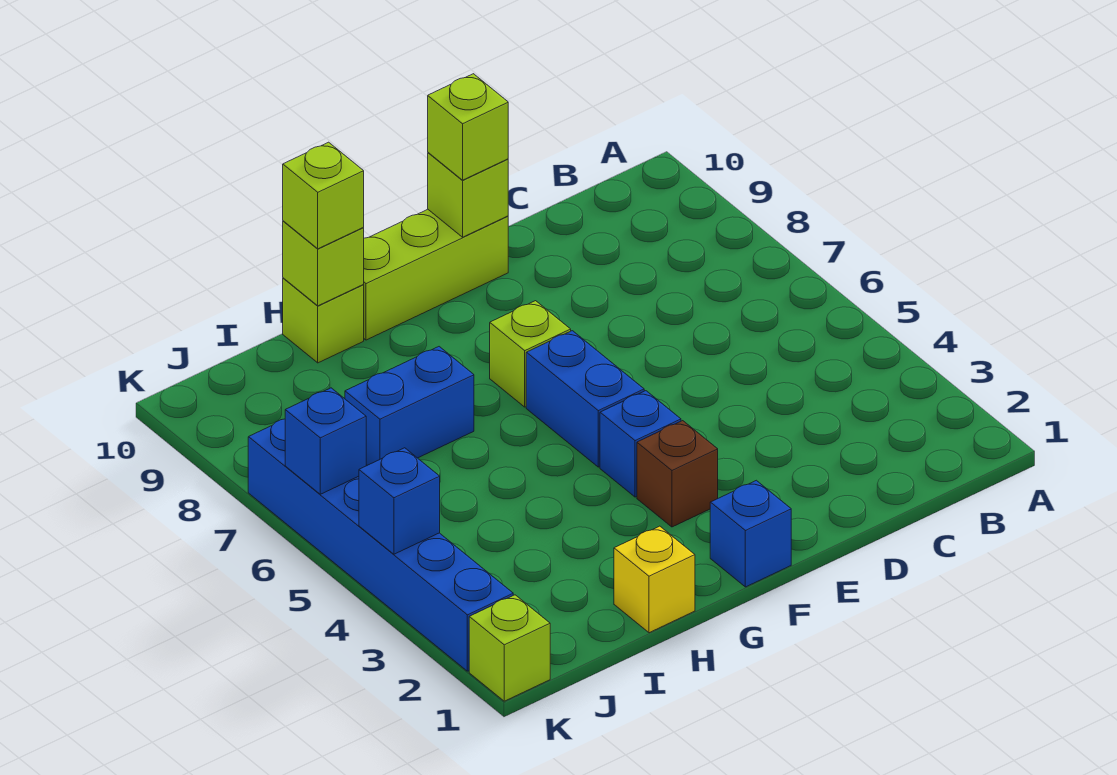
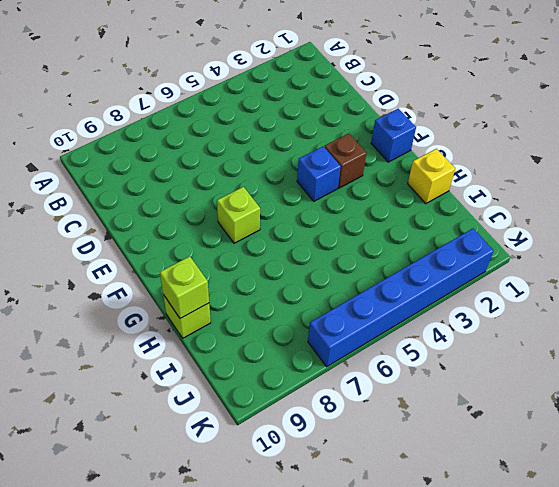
none -> lime brick E10:G10 level 1
none -> blue brick F5:F6 level 1
none -> blue brick H7:I7 level 1

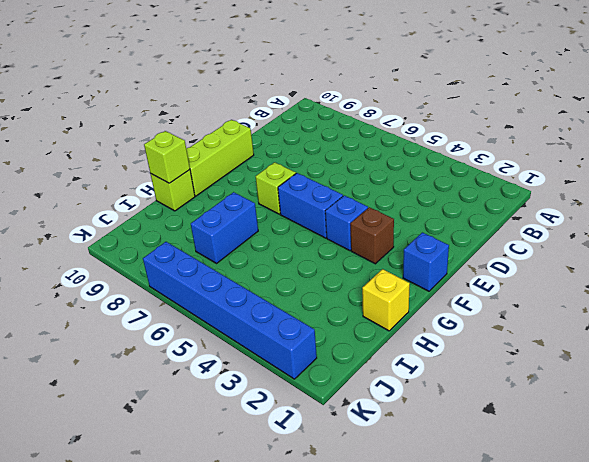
none -> lime brick K1 level 1
none -> lime brick E10 level 2
none -> blue brick K4 level 2

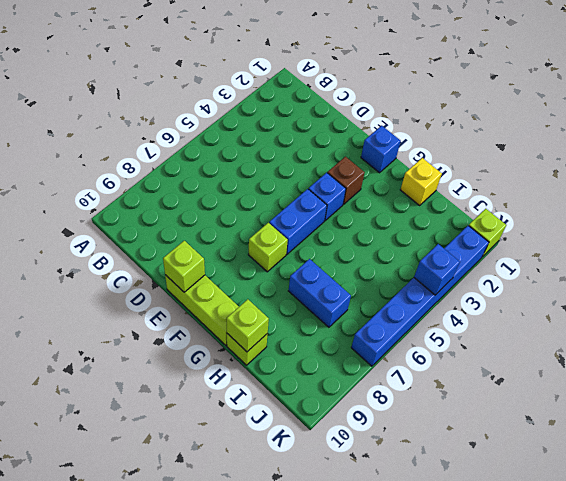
none -> blue brick K6 level 2
none -> lime brick E10 level 3
none -> lime brick H10 level 3

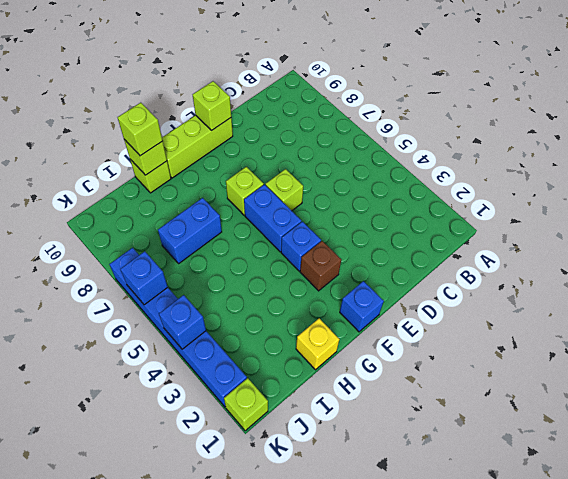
lime brick E6 level 1 -> lime brick E10 level 3

